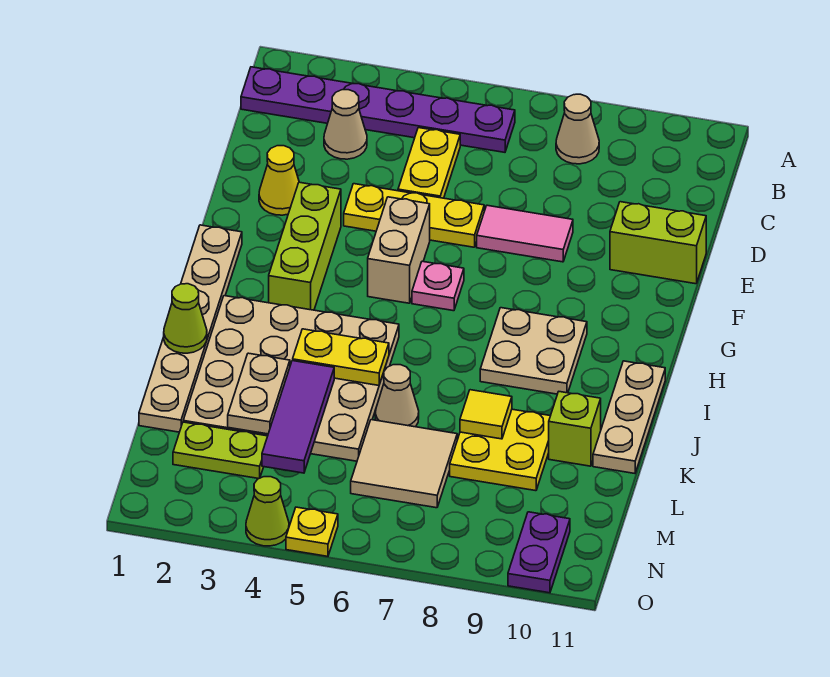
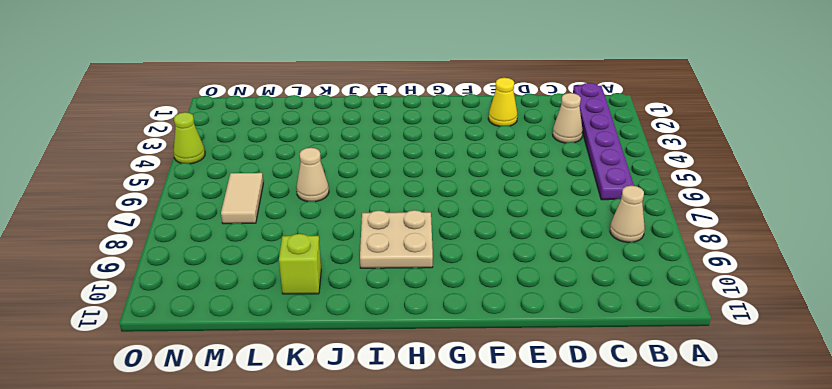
tan tile M6:M7 level 1 -> tan tile L6:M7 level 1
none -> yellow plate C5:D5 level 1
none -> yellow plate E4:E6 level 1
none -> pink tile E7:E8 level 1

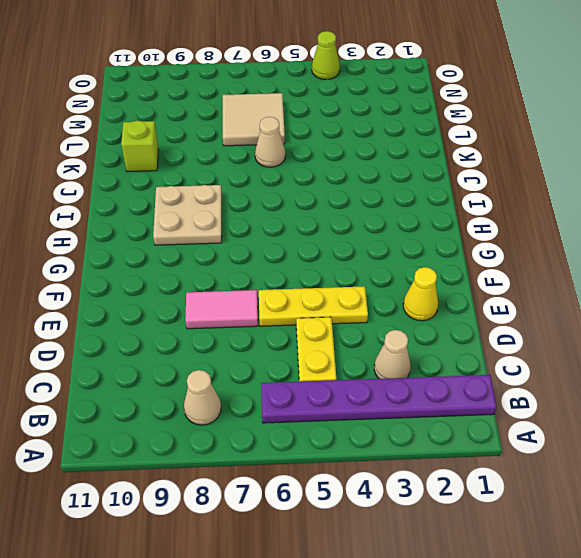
none -> lime brick E10:E11 level 1
none -> lime brick F3:H3 level 1
none -> tan brick F5:G5 level 1

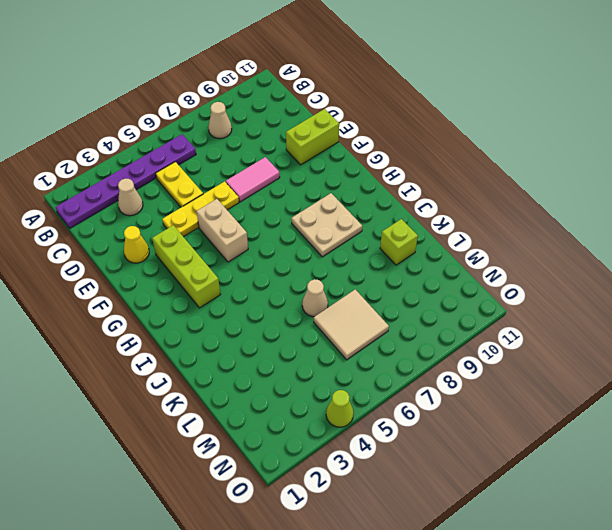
none -> tan plate G1:L1 level 1
none -> pink plate G6 level 1
none -> tan plate I2:L5 level 1

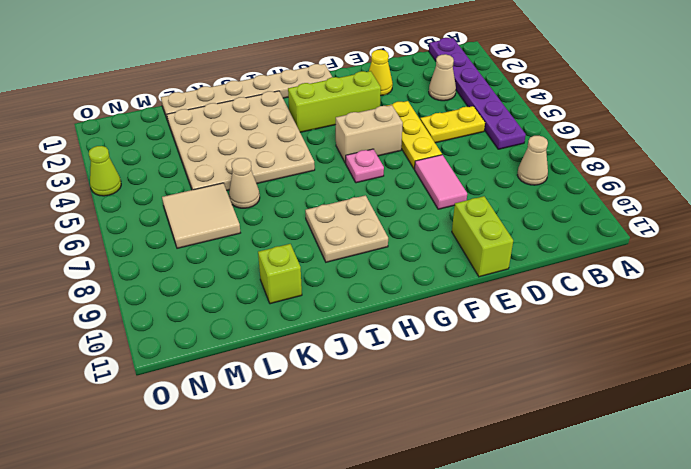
none -> tan plate I11:K11 level 1
none -> yellow plate K8:L9 level 1
none -> lime plate M2:M3 level 1

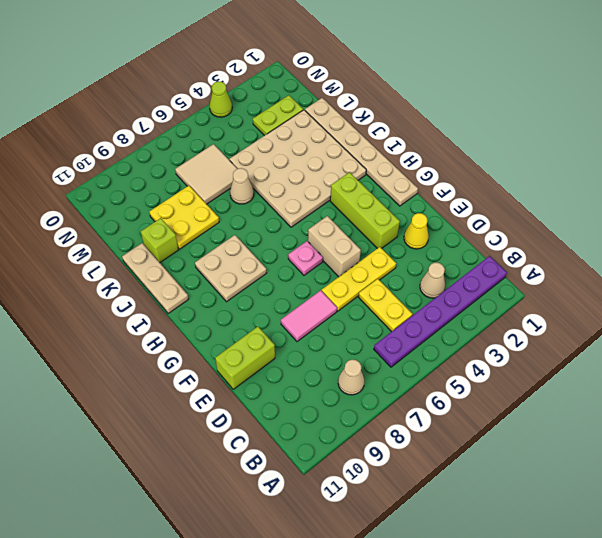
none -> purple plate N10:O10 level 1
none -> yellow plate O5 level 1
none -> lime cone J1 level 2

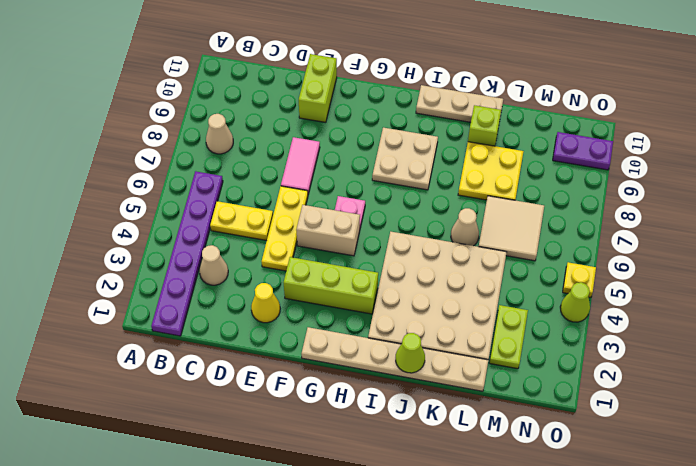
none -> yellow plate J4:J5 level 2
none -> tan plate K3:L3 level 2
none -> purple tile K4:M4 level 2

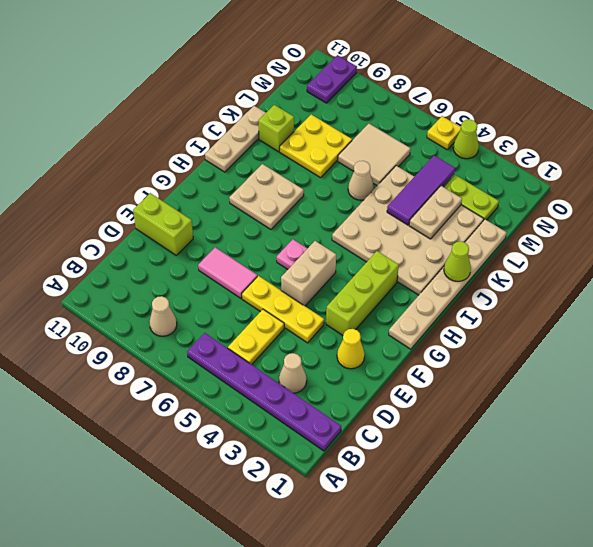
none -> yellow plate J4:J5 level 2
none -> yellow tile K8 level 2

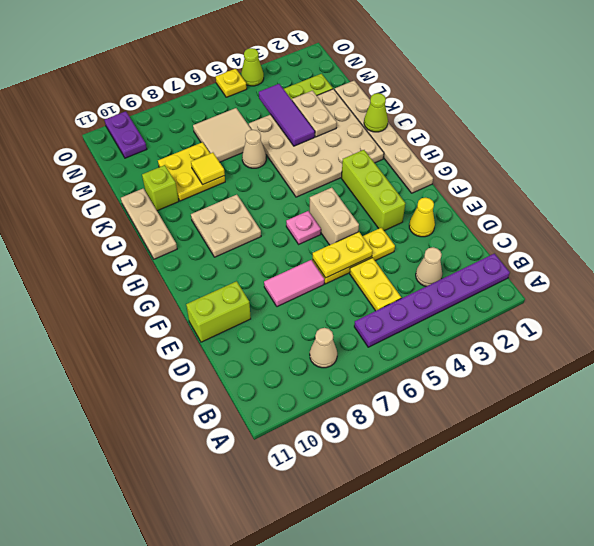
yellow plate E5:E6 level 2 -> yellow plate J4:J5 level 2

